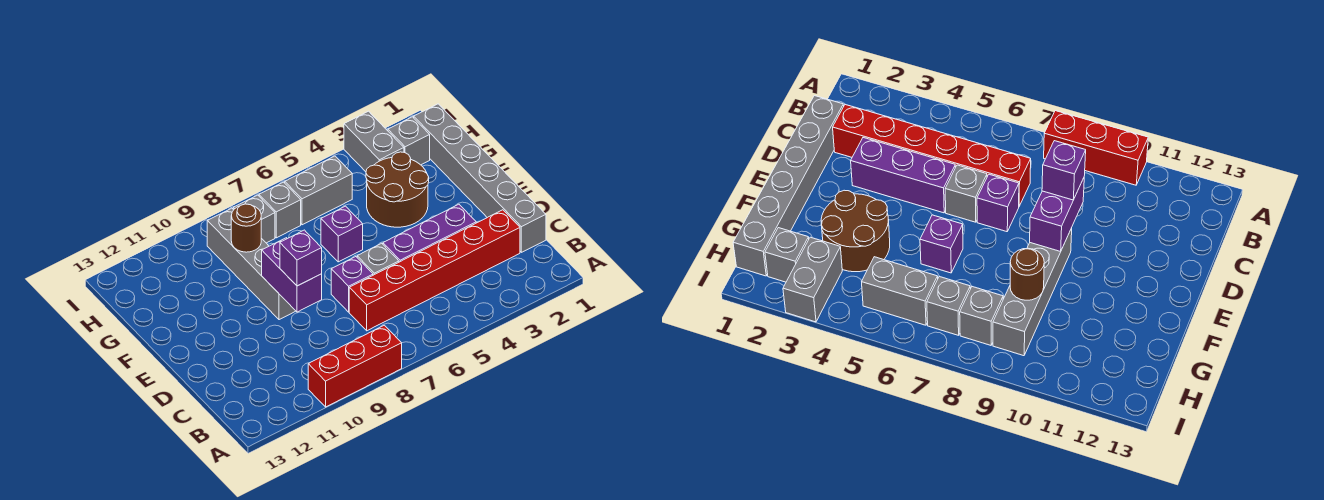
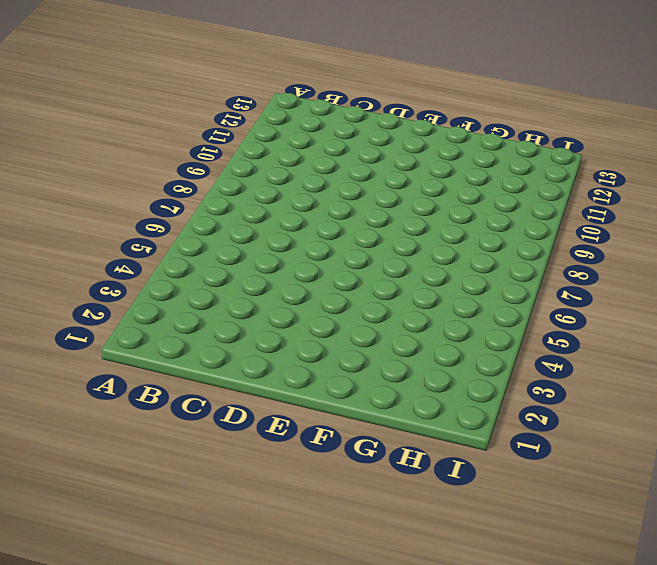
none -> red brick A8:A10 level 1
none -> grey brick C1:H1 level 1
none -> red brick C2:C7 level 1

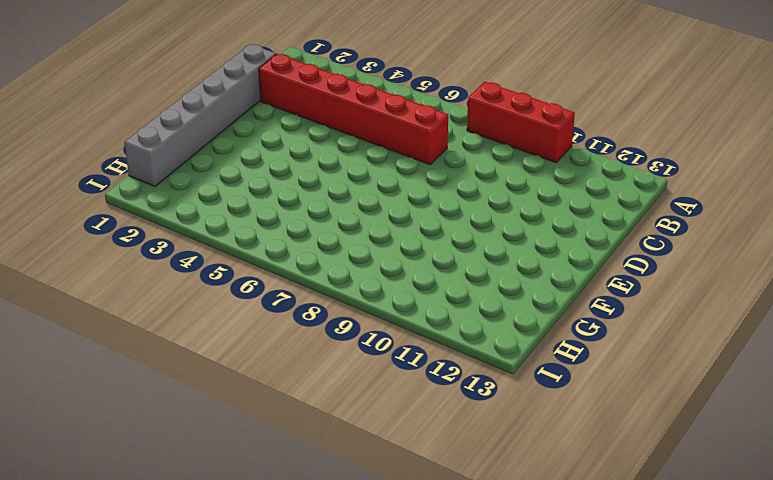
none -> purple brick D3:D5 level 1
none -> grey brick D6 level 1
none -> purple brick D7 level 1

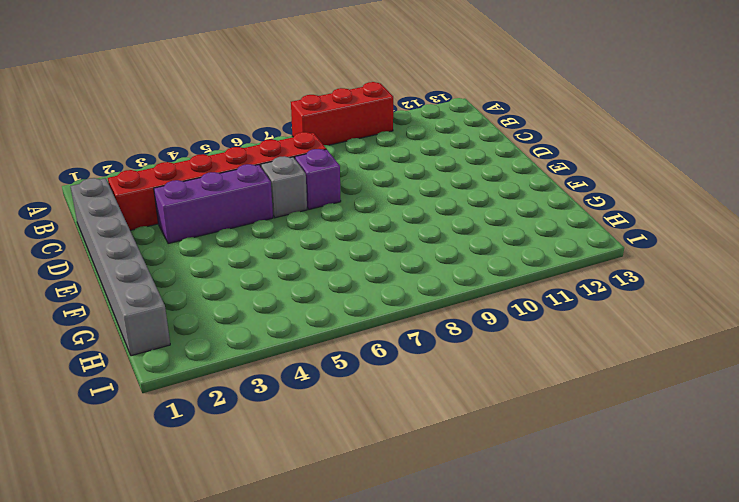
none -> grey brick E9:H9 level 1
none -> brown round brick F3:G4 level 1
none -> purple brick F6 level 1

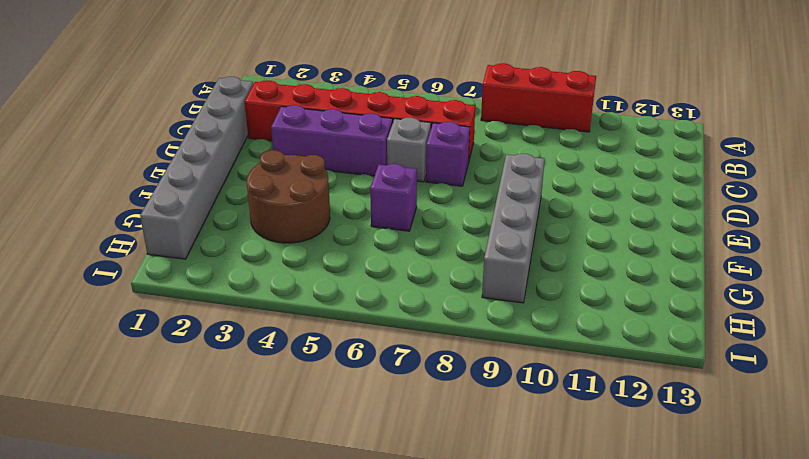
none -> grey brick H2 level 1
none -> grey brick H3:I3 level 1
none -> grey brick H5:H6 level 1

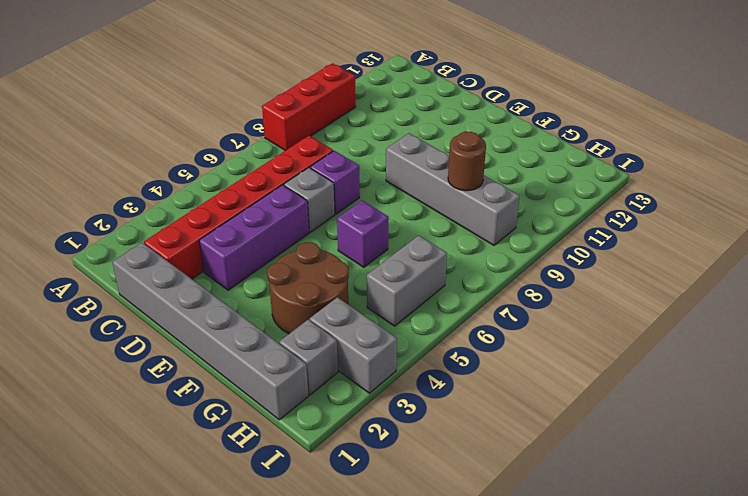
none -> grey brick H7 level 1
none -> grey brick H8 level 1
none -> purple brick D9:E9 level 2

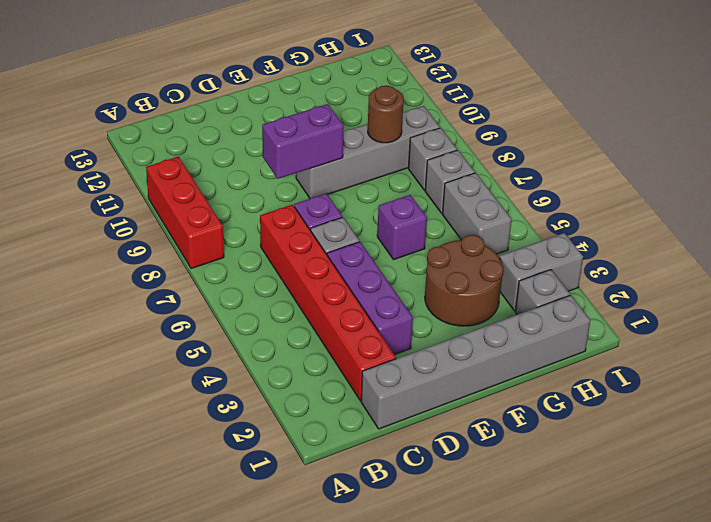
none -> purple brick D9 level 3

